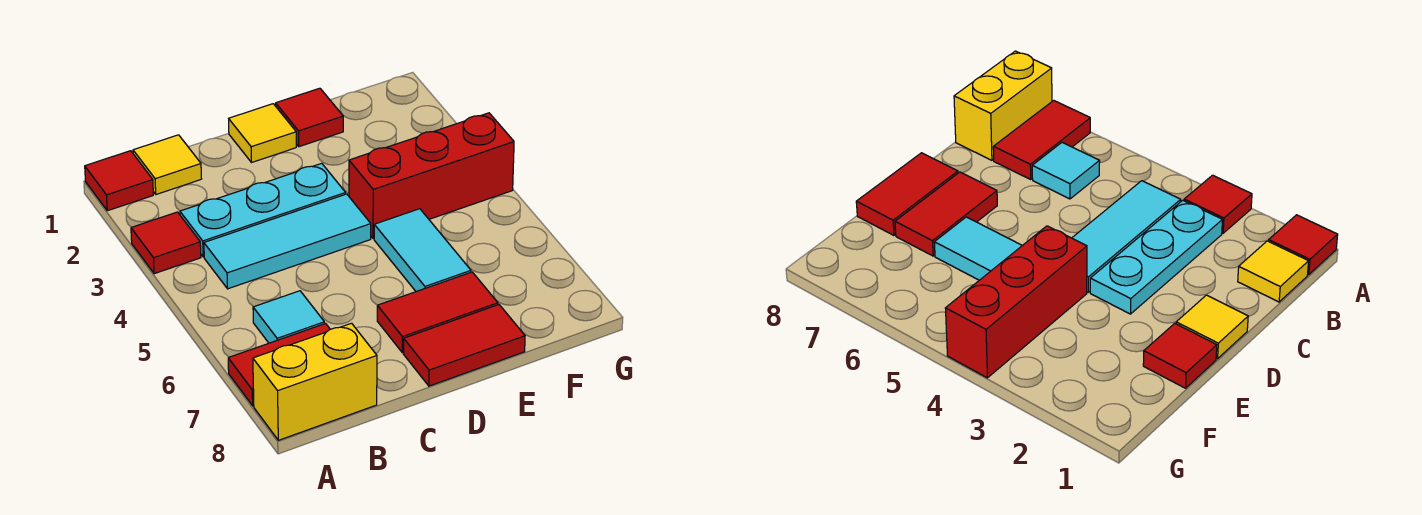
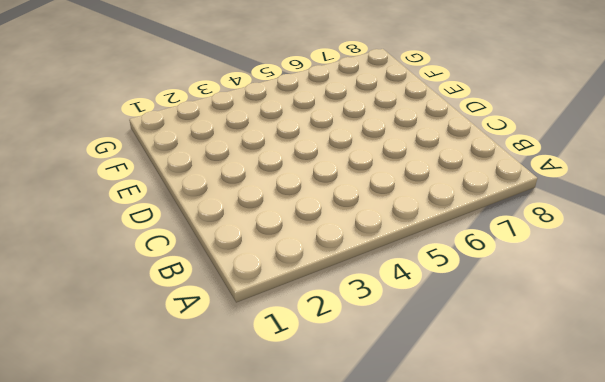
none -> red tile A1 level 1
none -> red tile A3 level 1
none -> red tile A7:B7 level 1

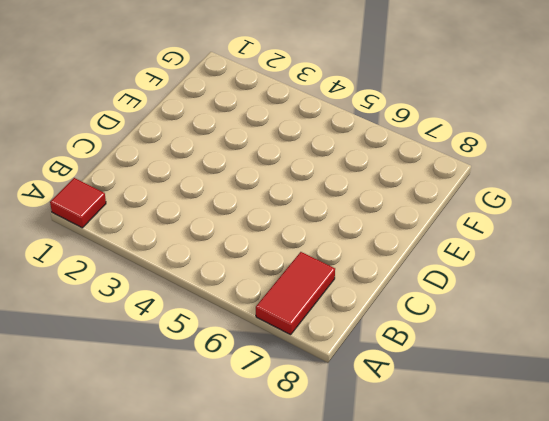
none -> red tile A3 level 1
none -> yellow brick A8:B8 level 1
none -> yellow tile B1 level 1

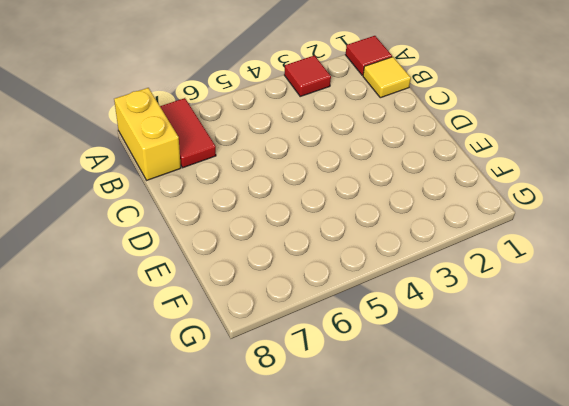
none -> cyan plate B3:D3 level 1
none -> cyan tile B4:D4 level 1
none -> cyan tile B6 level 1

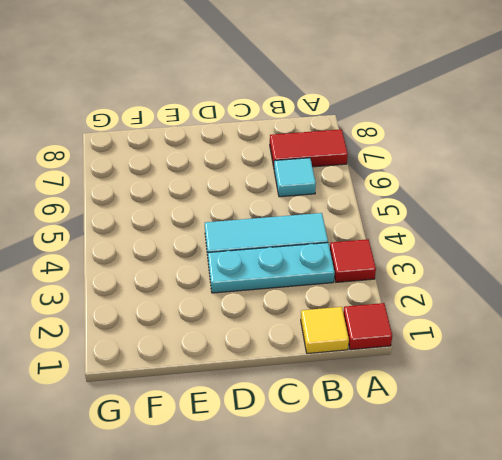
none -> yellow brick A8:B8 level 1
none -> yellow tile D1 level 1
none -> red tile D7:E7 level 1

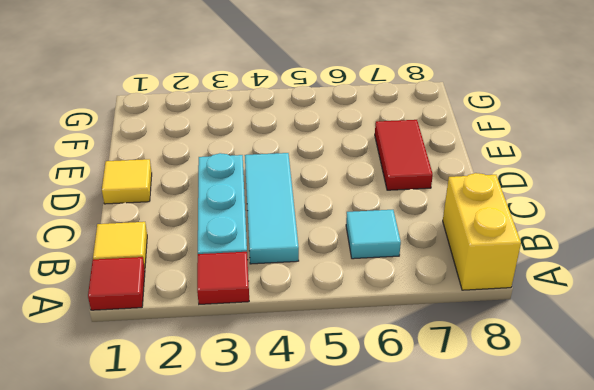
none -> red tile A7:B7 level 1
none -> red tile D8:E8 level 1
none -> red tile E1 level 1

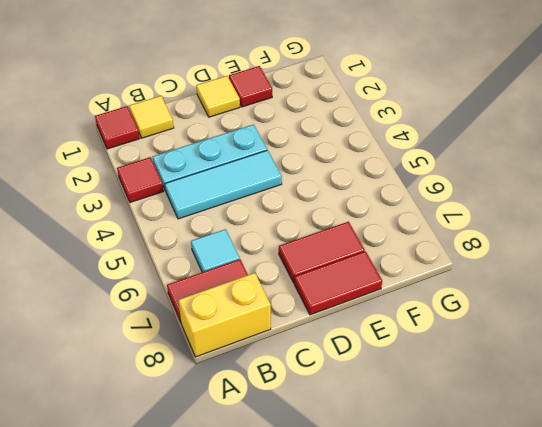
none -> red brick E4:G4 level 1
none -> cyan tile E5:E6 level 1

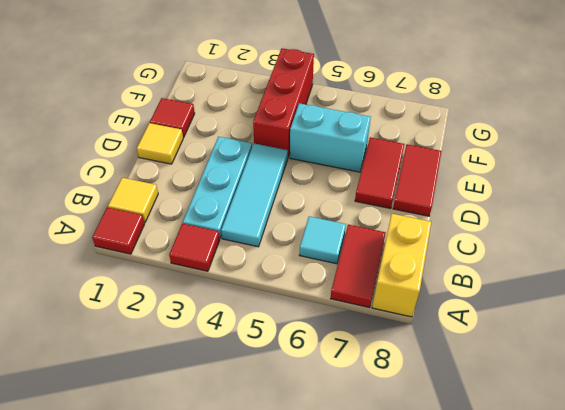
cyan brick E5:E6 level 1 -> cyan tile E5:E6 level 1

